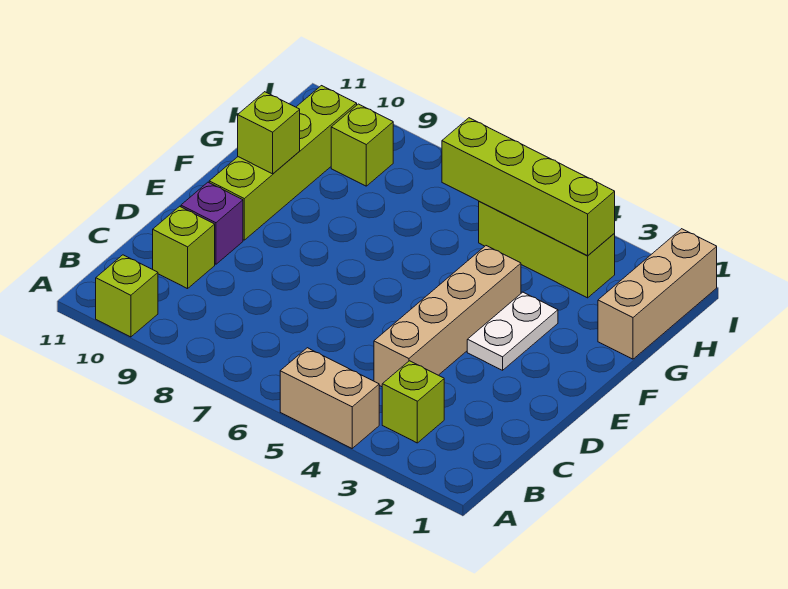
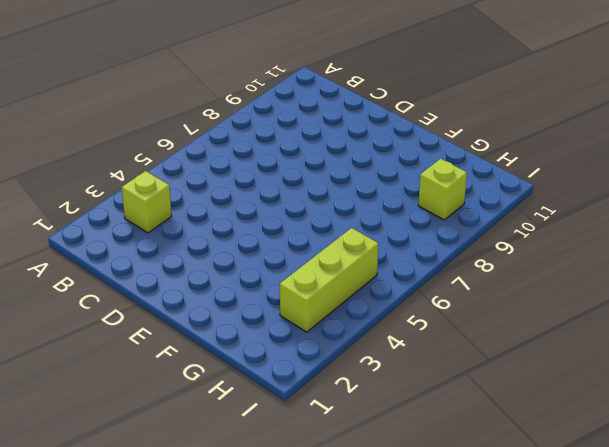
none -> tan brick A4:A5 level 1
none -> lime brick A10 level 1
none -> tan brick C4:F4 level 1

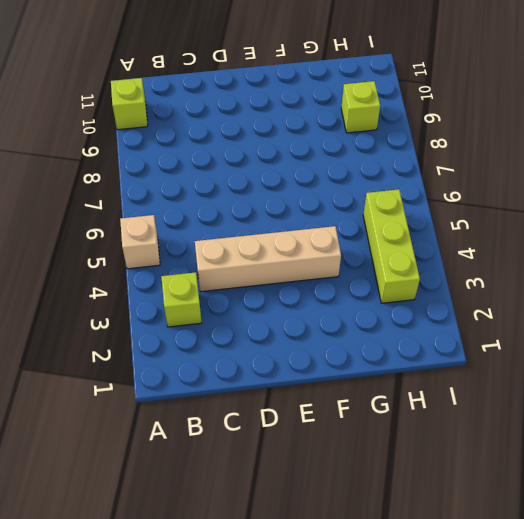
tan brick A5 level 1 -> tan brick A4:A5 level 1
none -> lime brick C10 level 1
none -> purple brick D10 level 1
none -> white plate E3:F3 level 1

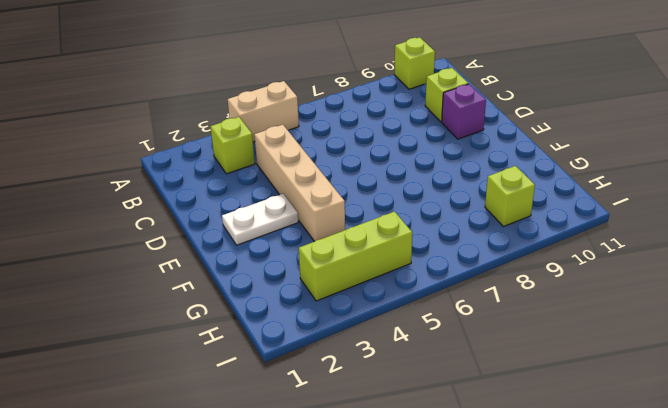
white plate E2:E3 level 1 -> white plate E3:F3 level 1
none -> lime brick E10:H10 level 1
none -> tan brick G1:I1 level 1
none -> lime brick F10 level 2

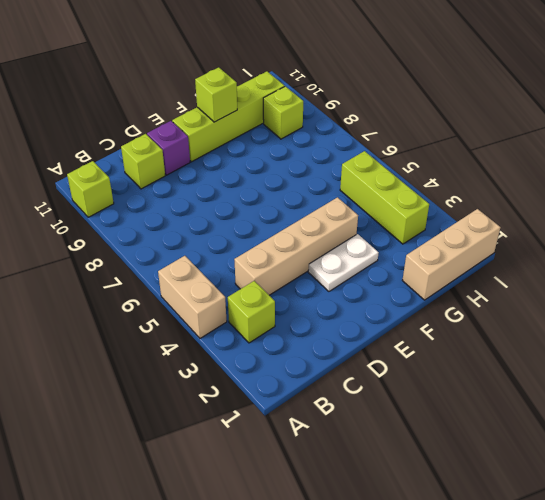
none -> lime brick H3:H6 level 2

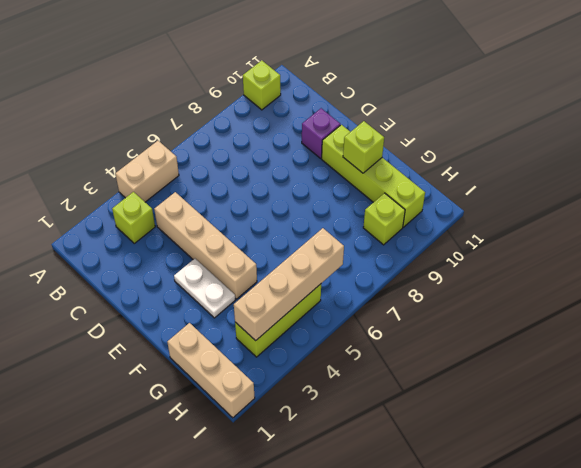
tan brick H3:H6 level 2 -> lime brick H3:H6 level 2
none -> lime brick C10 level 1

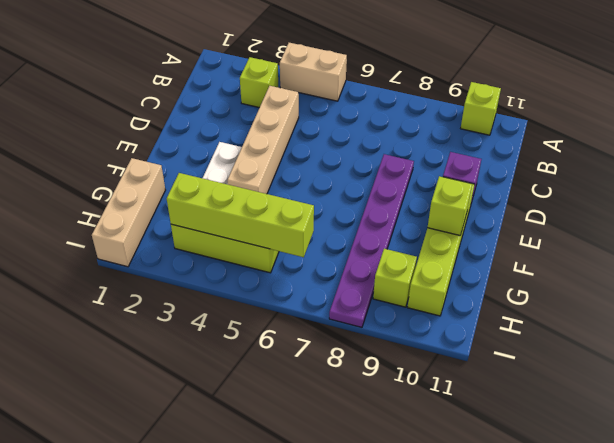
purple plate D8:I8 level 1 -> none
none -> lime brick C10 level 1

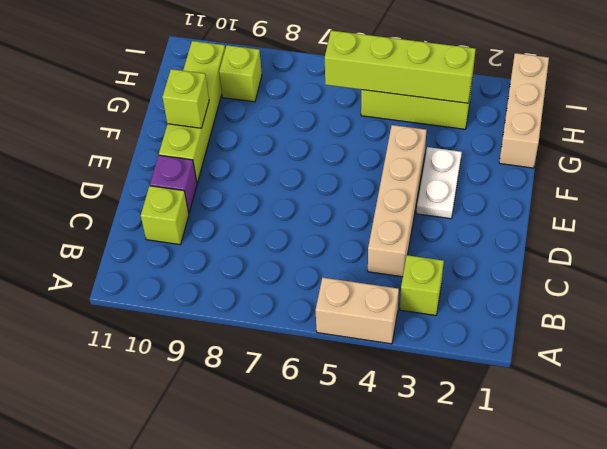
none -> lime brick A10 level 1

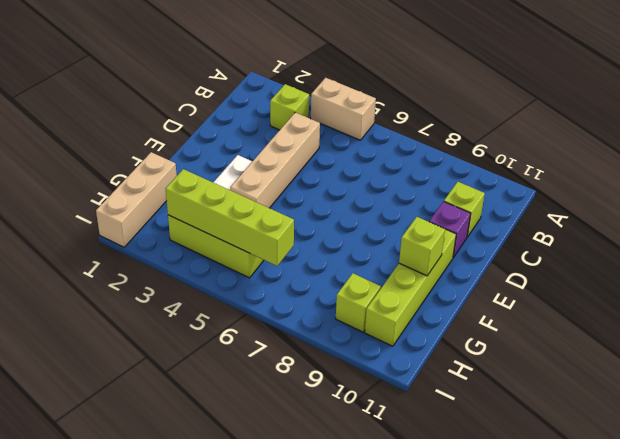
none -> lime brick A10 level 1

